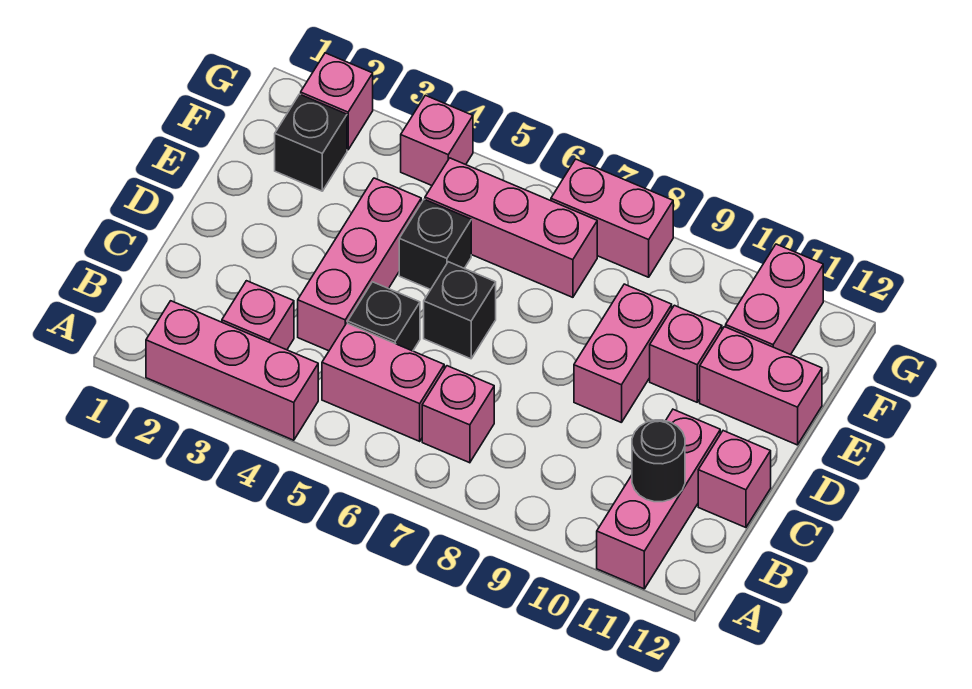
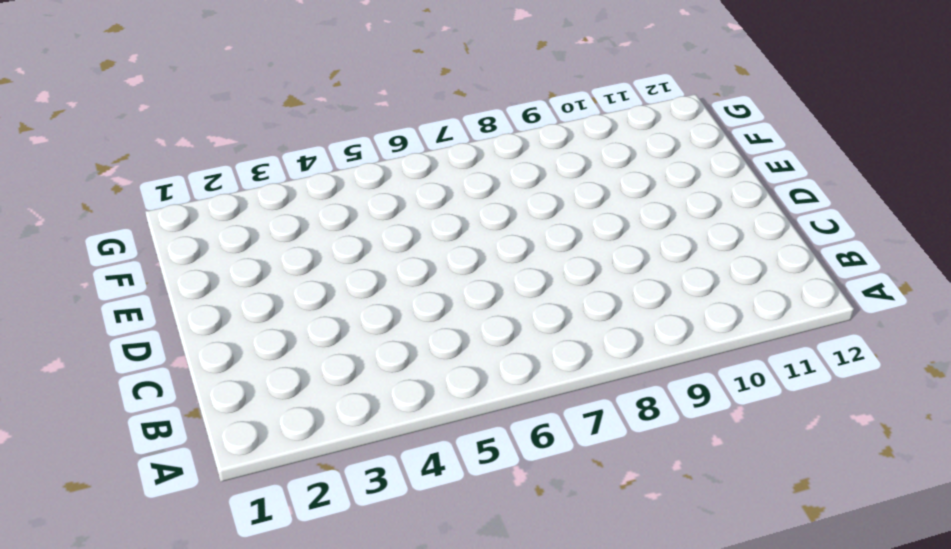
none -> pink brick A2:A4 level 1
none -> pink brick A11:C11 level 1
none -> pink brick B3 level 1

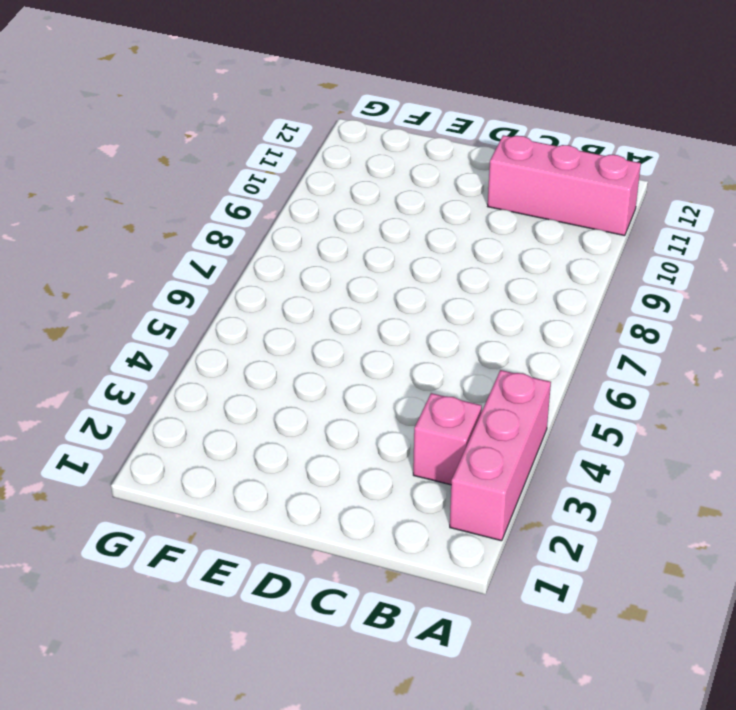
none -> pink brick B5:B6 level 1
none -> pink brick B7 level 1
none -> pink brick C4:E4 level 1

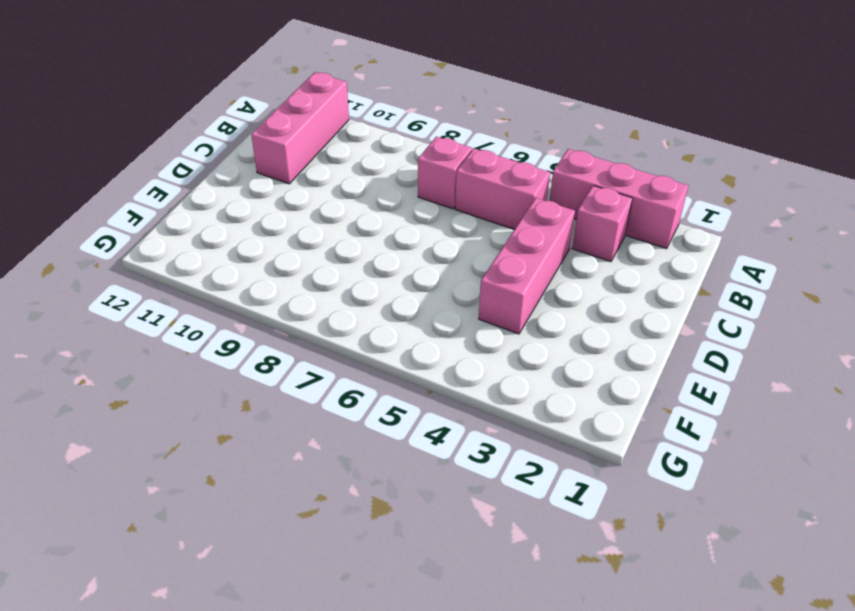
none -> black brick C5 level 1
none -> pink brick C12 level 1
none -> black brick D6 level 1

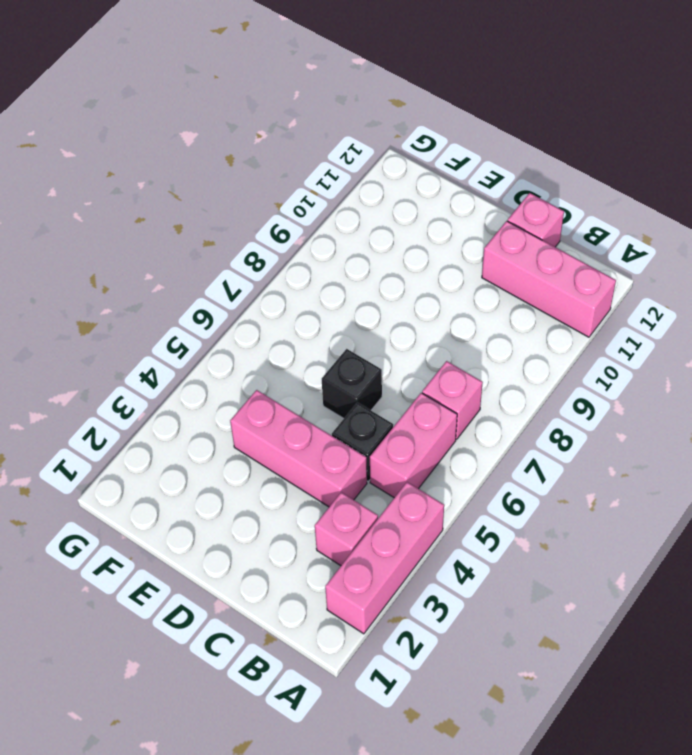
none -> pink brick D9:E9 level 1
none -> black brick E5 level 1
none -> pink brick E10 level 1

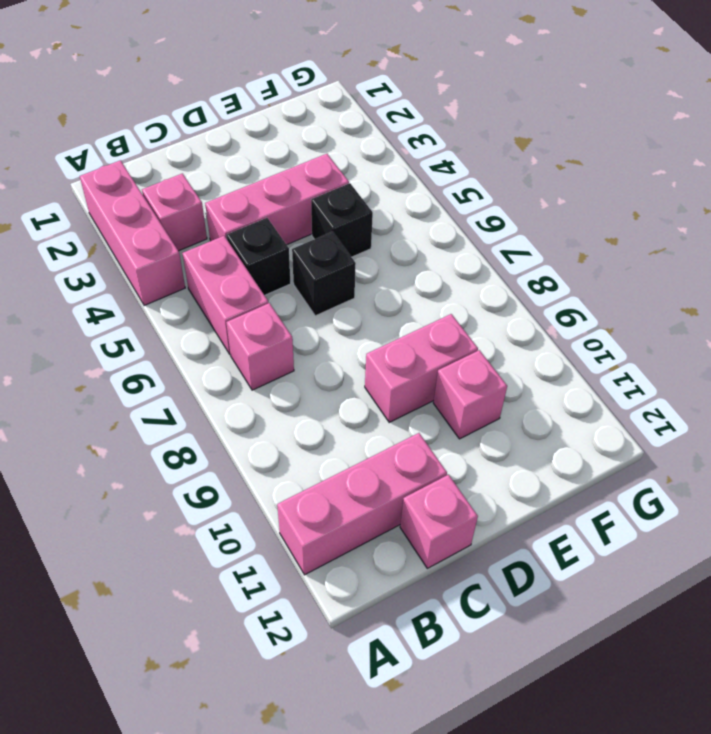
none -> pink brick E11:E12 level 1
none -> black brick F2 level 1
none -> pink brick F5:F7 level 1

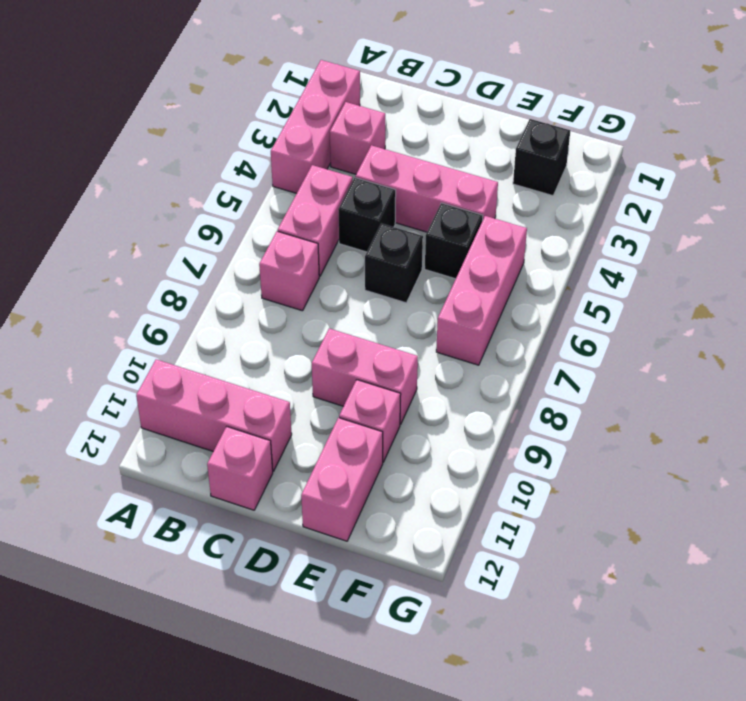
none -> pink brick F11:G11 level 1
none -> pink brick G2 level 1
none -> pink brick G4 level 1

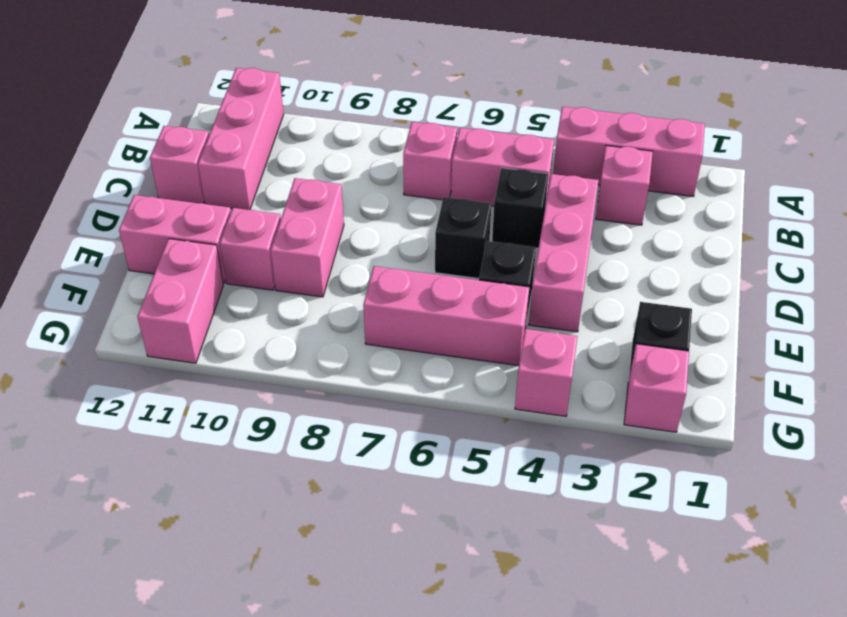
none -> pink brick G7:G8 level 1
none -> black round brick B11 level 2

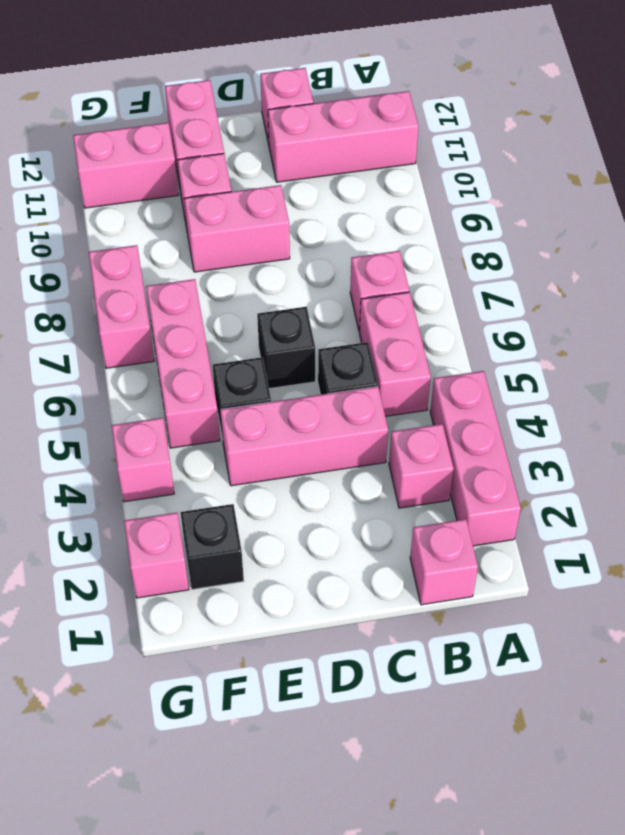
pink brick B1 level 1 -> none
none -> black round brick B11 level 2

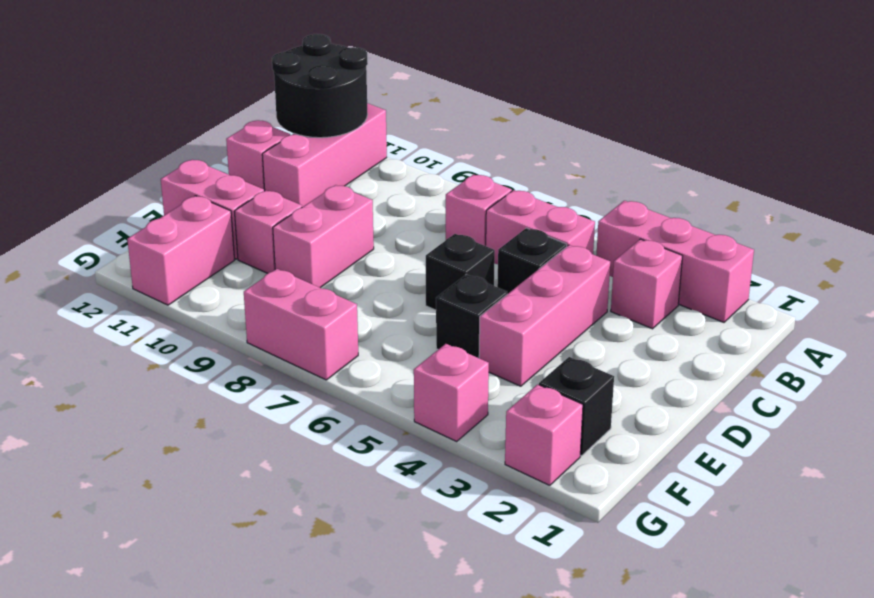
black round brick A11:B12 level 2 -> black round brick B11 level 2
none -> pink brick F5:F7 level 1

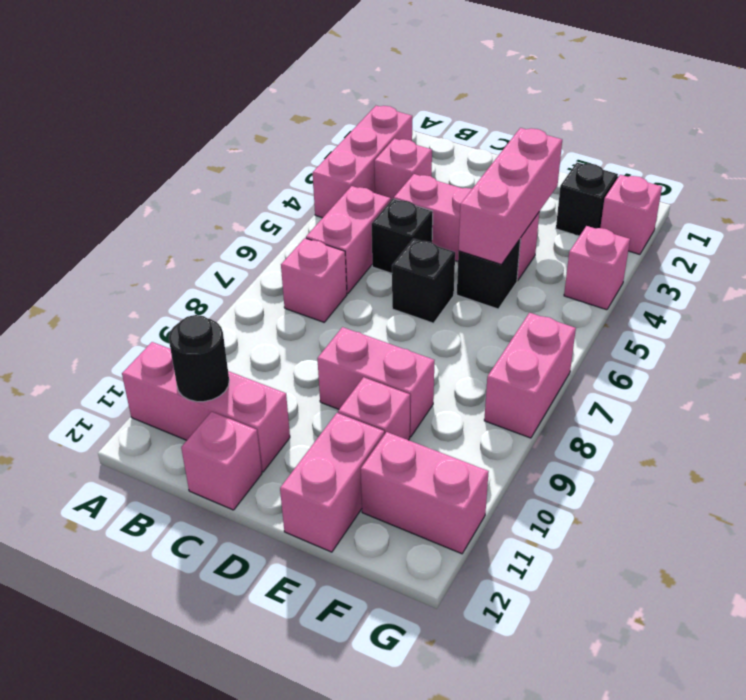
pink brick E3:E5 level 2 -> pink brick F5:F7 level 1

